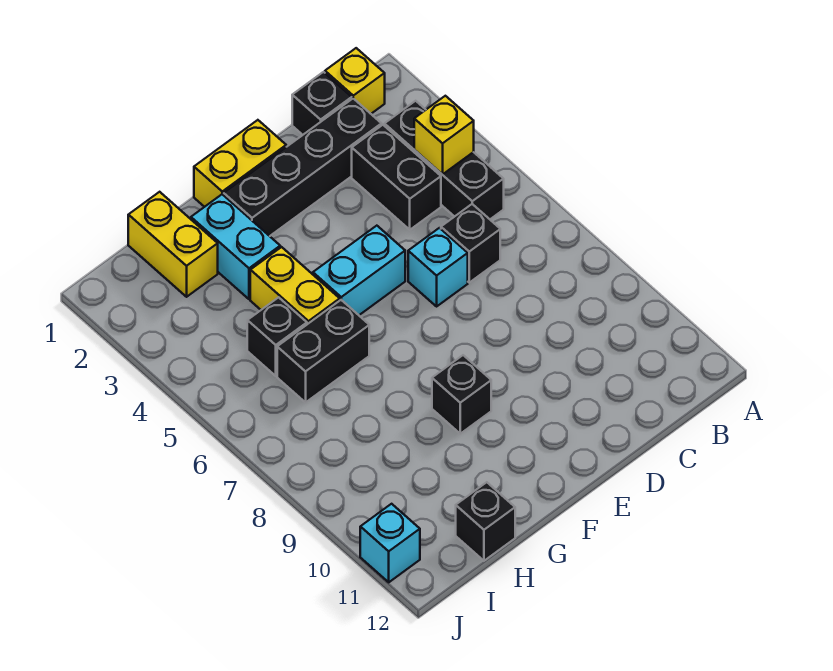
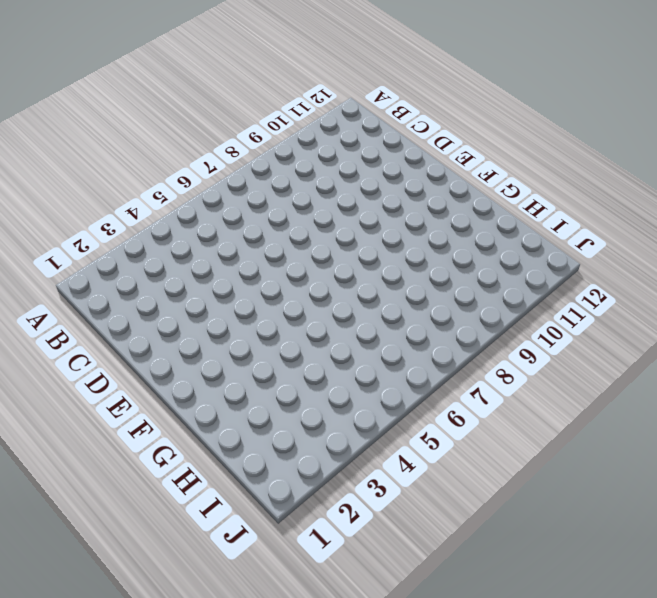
none -> yellow brick B1 level 1
none -> black brick B3:B5 level 1
none -> black brick C1 level 1

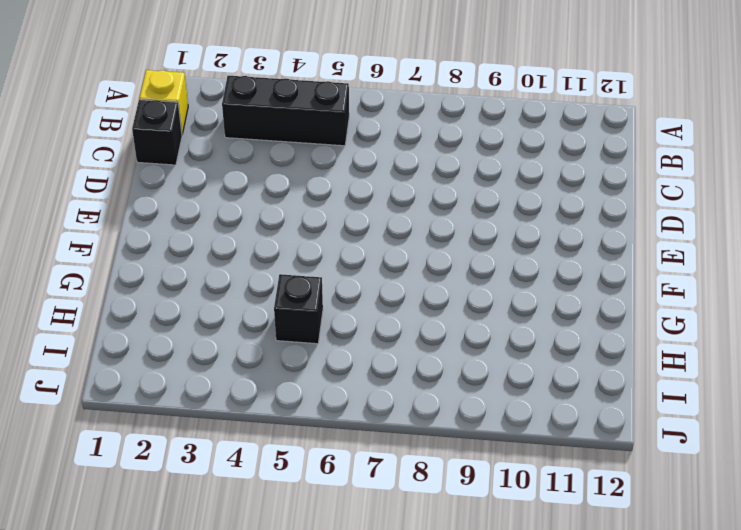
none -> black brick C2:F2 level 1
none -> black brick C3:C4 level 1
none -> black brick C6 level 1

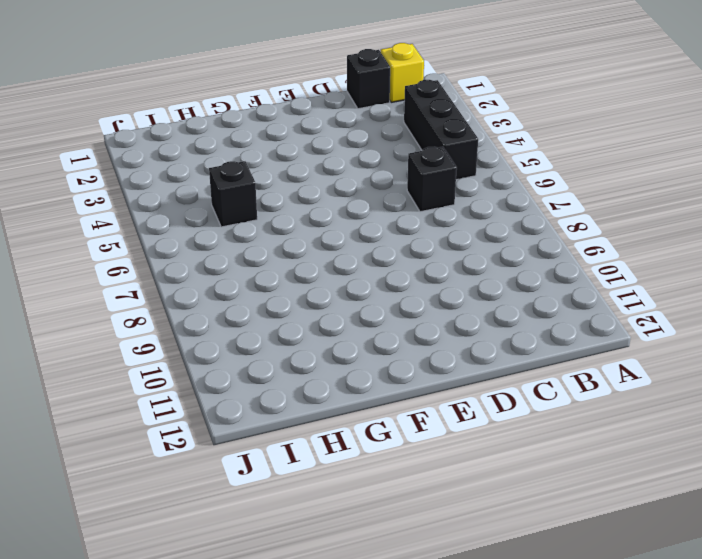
none -> black brick C2:F2 level 1
none -> black brick C3:C4 level 1
none -> cyan brick D6 level 1

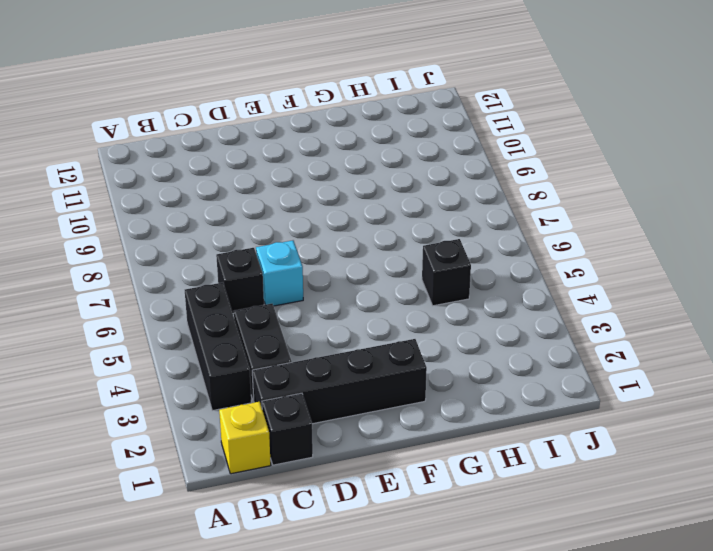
none -> yellow brick E1:F1 level 1
none -> cyan brick E5:F5 level 1
none -> black brick F9 level 1

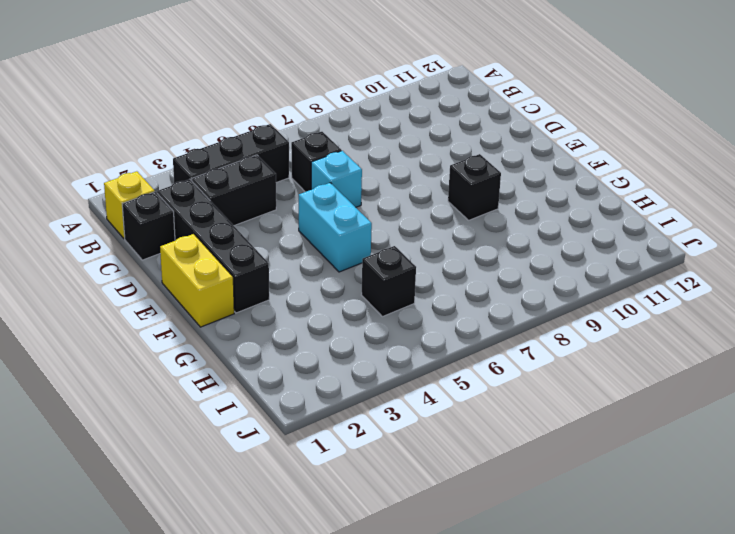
none -> cyan brick G2:G3 level 1
none -> yellow brick G4:G5 level 1
none -> black brick G6:H6 level 1

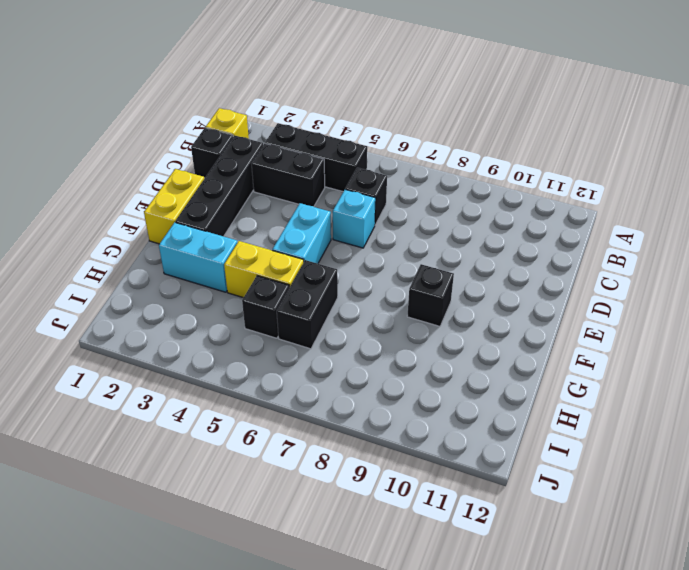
none -> yellow brick H1:H2 level 1
none -> black brick H12 level 1
none -> cyan brick J11 level 1

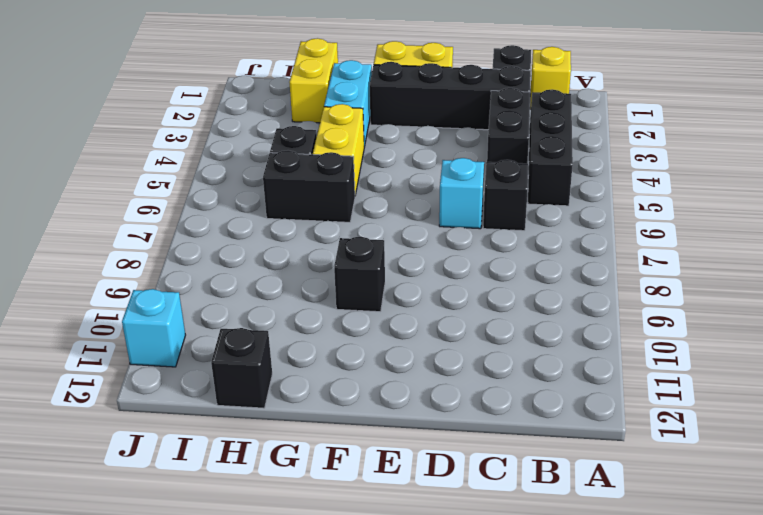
none -> cyan brick E5:F5 level 1
none -> yellow brick B4 level 2

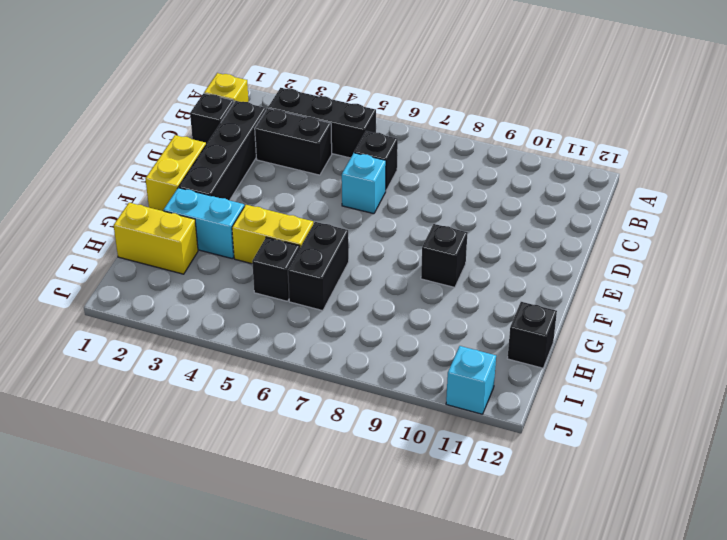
none -> cyan brick E5:F5 level 1
none -> yellow brick B4 level 2

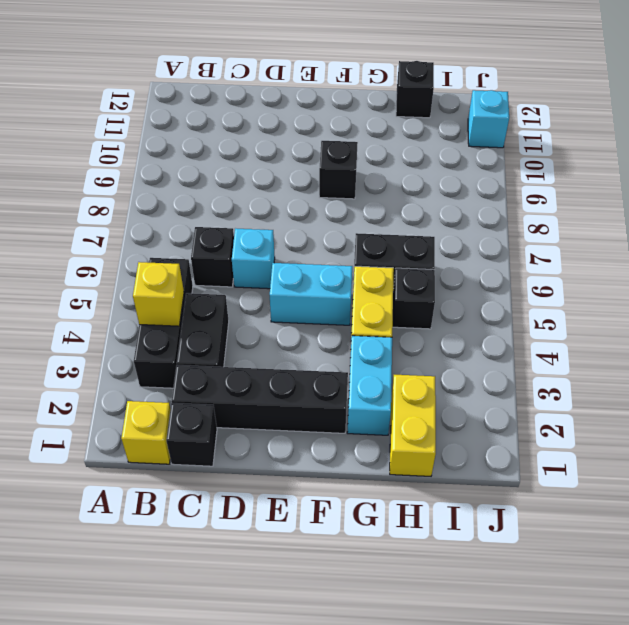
none -> yellow brick E1:F1 level 1

